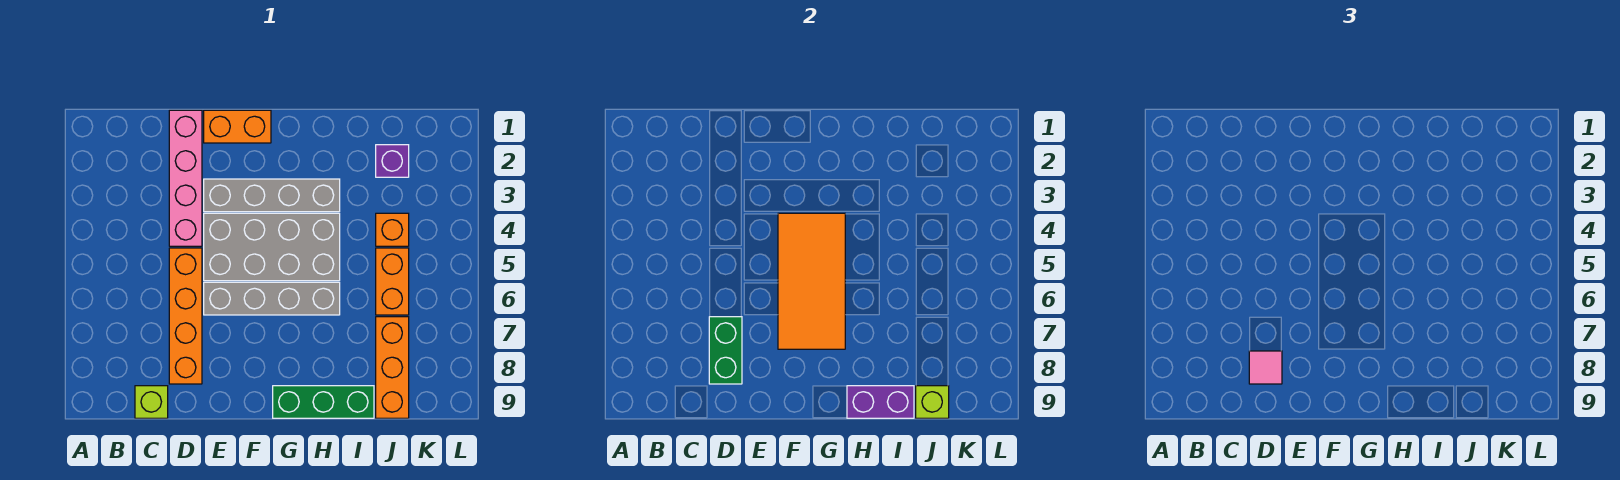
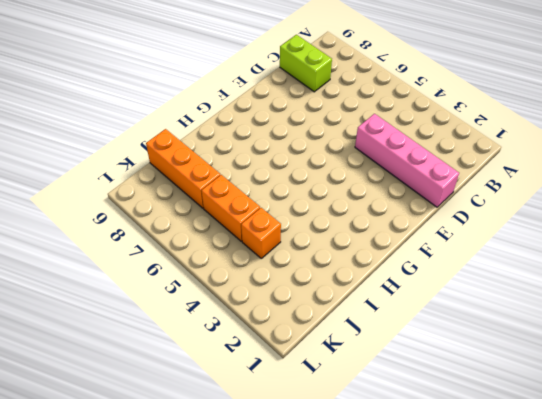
lime brick C8:C9 level 1 -> lime brick C9 level 1
none -> orange brick D5:D8 level 1
none -> orange brick E1:F1 level 1
none -> grey brick E3:H3 level 1

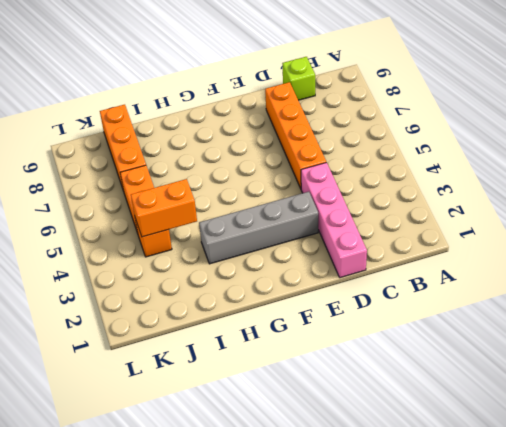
orange brick I4:J4 level 2 -> orange brick E1:F1 level 1
none -> grey brick E4:H5 level 1
none -> grey brick E6:H6 level 1
none -> green brick G9:I9 level 1

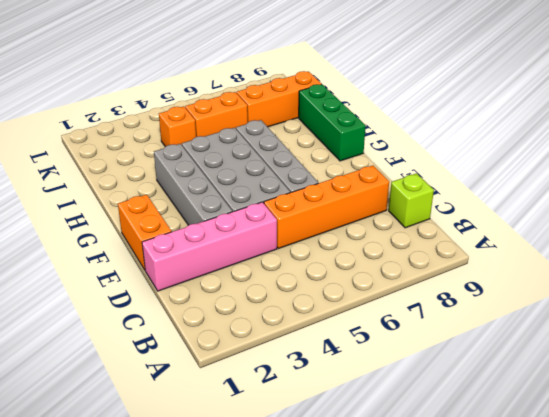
none -> purple brick J2 level 1
none -> green brick D7:D8 level 2
none -> orange tile F4:G7 level 2

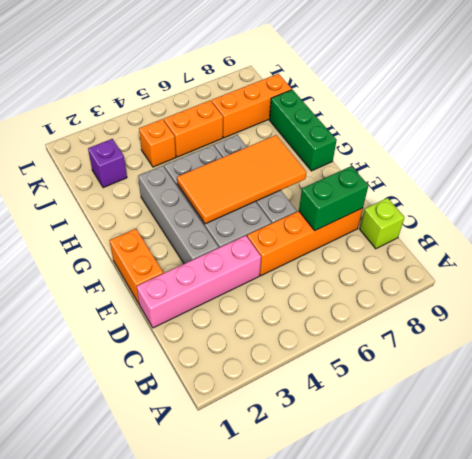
none -> purple brick H9:I9 level 2
none -> lime brick J9 level 2
none -> pink tile D8 level 3

